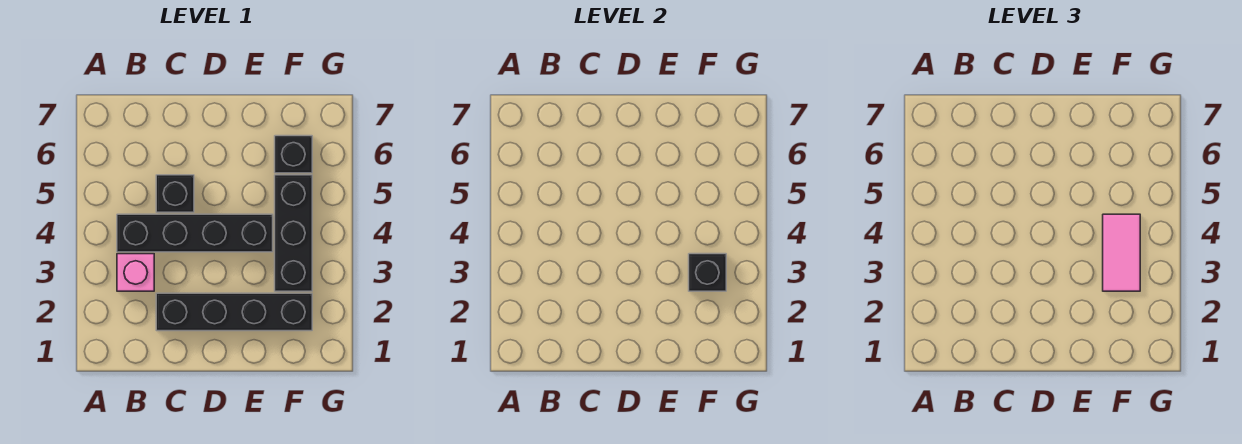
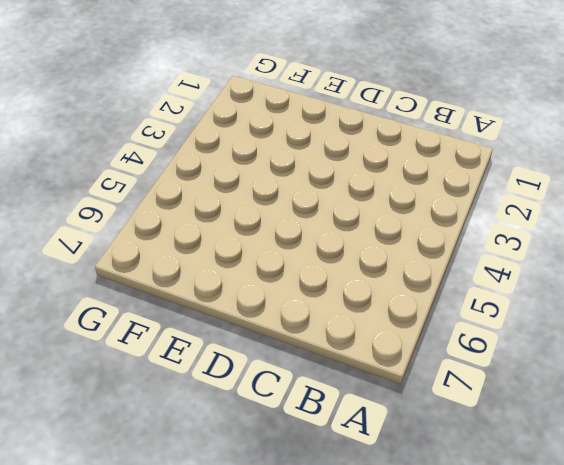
none -> pink brick B3 level 1
none -> black brick B4:E4 level 1

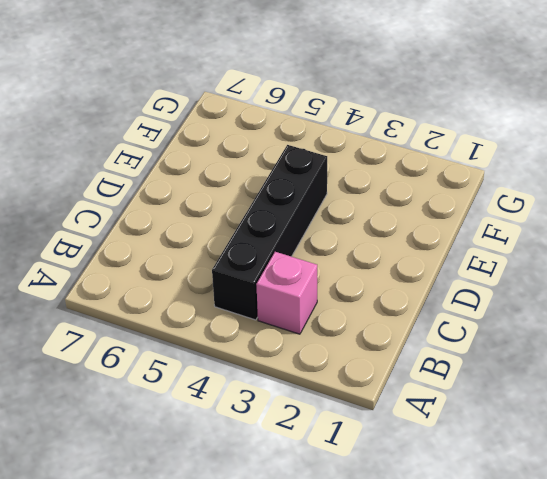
none -> black brick C2:F2 level 1
none -> black brick C5 level 1

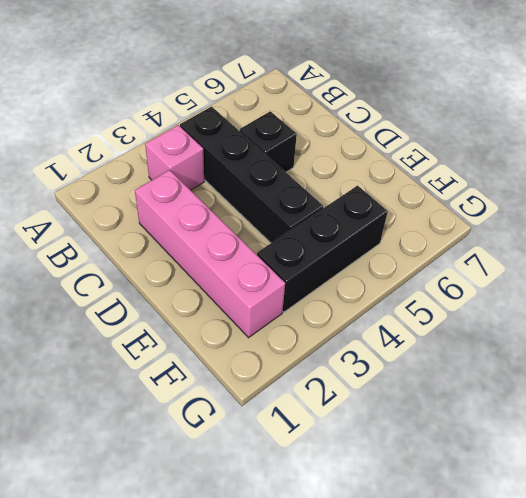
pink brick C2:F2 level 1 -> black brick C2:F2 level 1
none -> black brick F6 level 1
none -> black brick F3 level 2

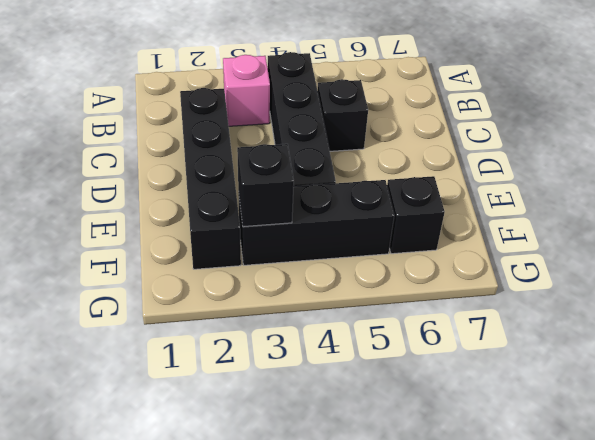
none -> pink tile F3:F4 level 3

